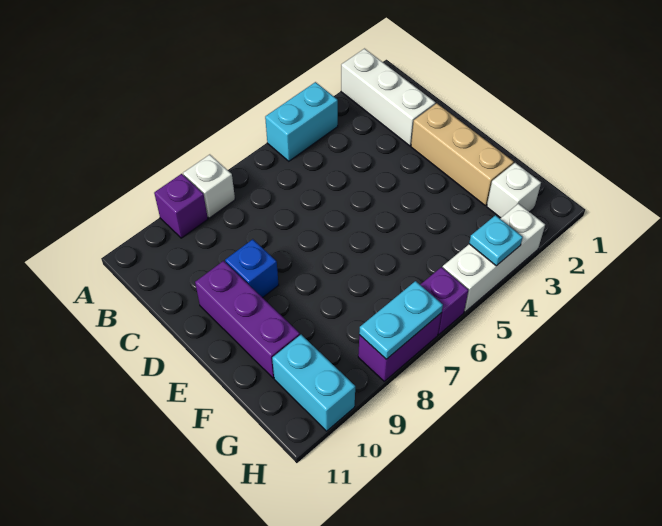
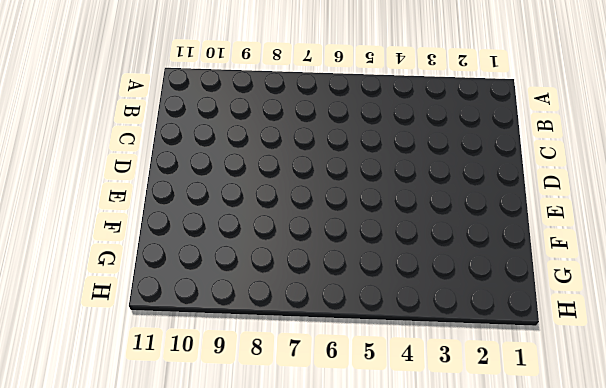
none -> white brick A2:C2 level 1
none -> cyan brick A4:A5 level 1
none -> white brick A8 level 1

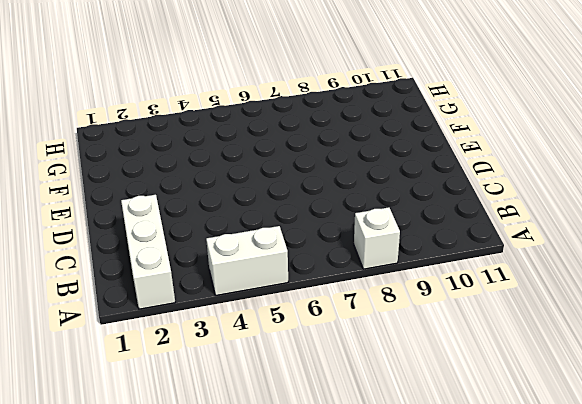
white brick A4:A5 level 1 -> cyan brick A4:A5 level 1
none -> purple brick A9 level 1
none -> tan brick D2:F2 level 1
none -> blue brick D9 level 1

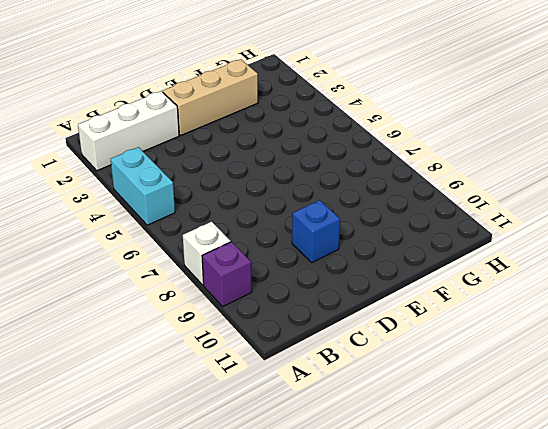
none -> purple brick D10:F10 level 1
none -> white brick G2 level 1
none -> cyan brick G10:H10 level 1

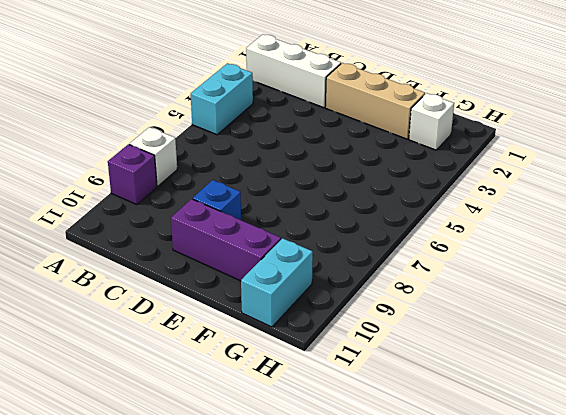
cyan brick G10:G11 level 1 -> cyan brick G10:H10 level 1
none -> white brick H3:H5 level 1
none -> purple brick H6 level 1
none -> purple brick H7:H8 level 1

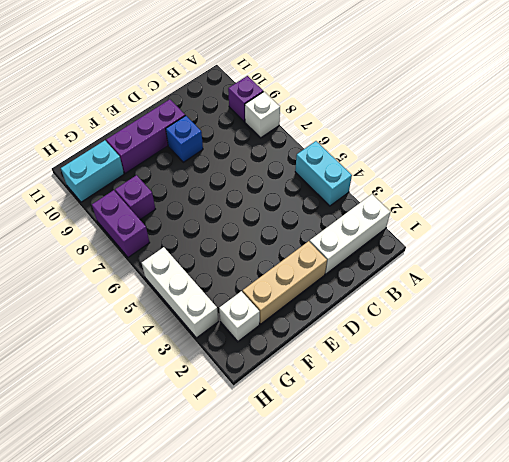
purple brick G8 level 1 -> purple brick H6 level 1
none -> cyan plate H4 level 2
none -> cyan plate H7:H8 level 2

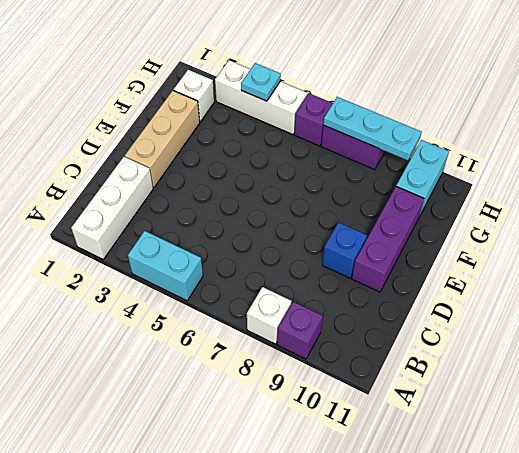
cyan plate H7:H9 level 2 -> cyan plate H7:H8 level 2

